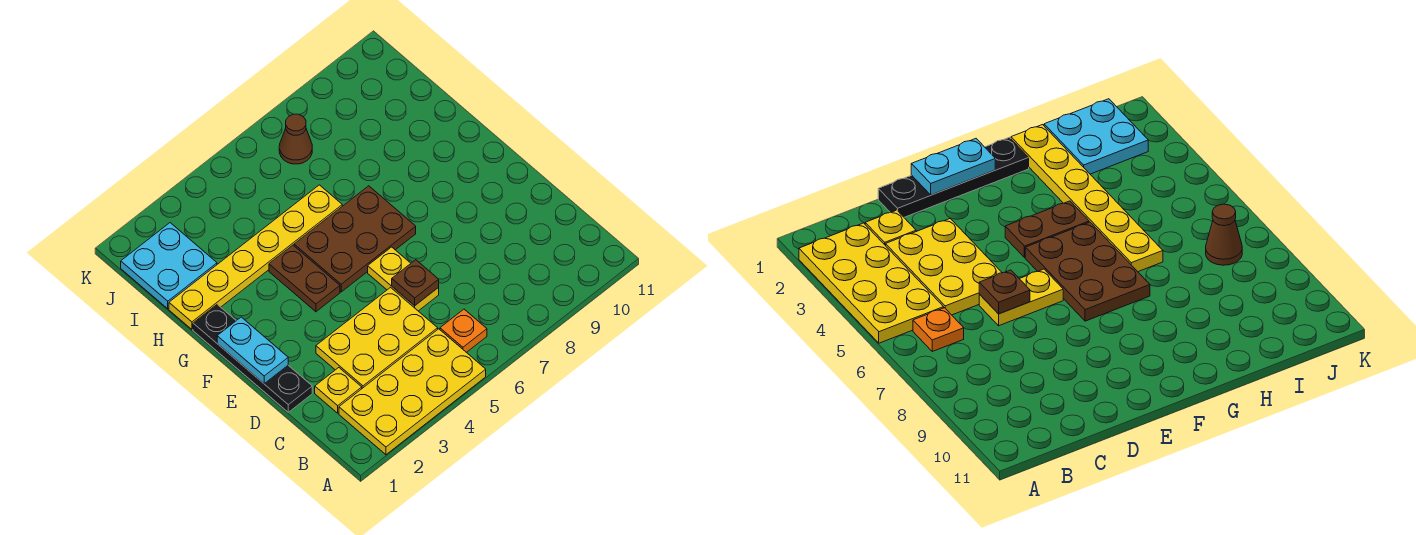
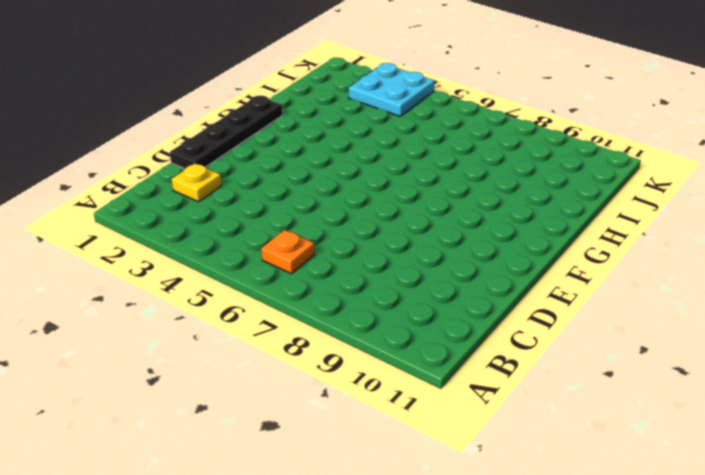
cyan plate J3:K4 level 1 -> cyan plate I1:J2 level 1
none -> yellow plate A2:B5 level 1
none -> yellow plate C3:D5 level 1
none -> yellow plate D6:E6 level 1

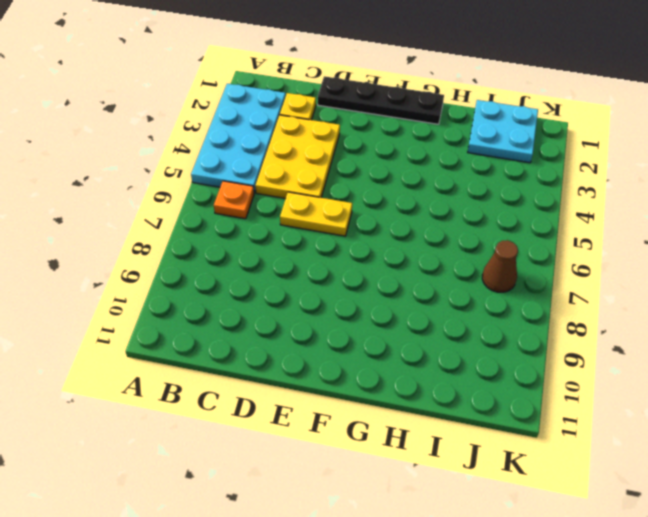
cyan plate A2:B5 level 1 -> yellow plate A2:B5 level 1
none -> brown plate F4:G4 level 1
none -> brown plate F5:G7 level 1
none -> yellow plate H1:H6 level 1

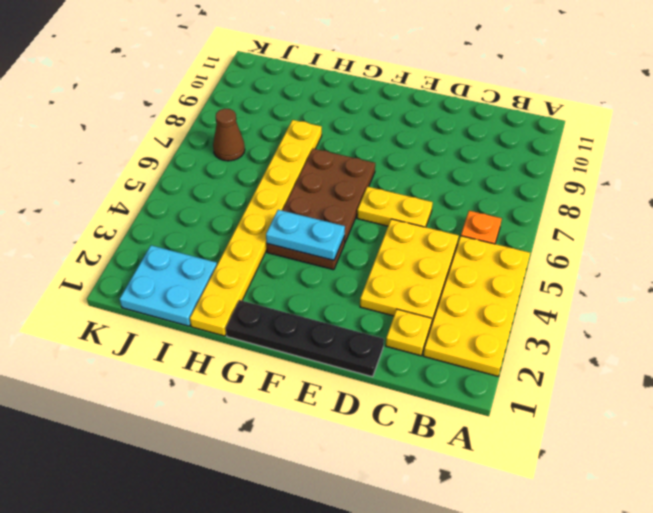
cyan plate F4:G4 level 2 -> cyan plate E1:F1 level 2
yellow plate H1:H8 level 1 -> yellow plate H1:H6 level 1
none -> brown plate D6 level 2

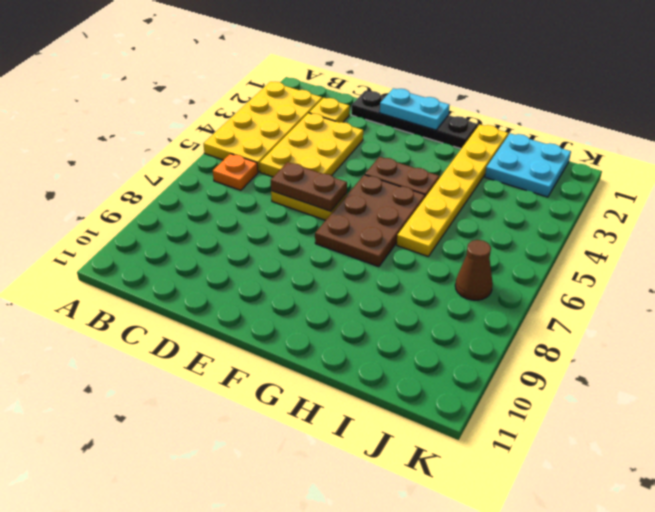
brown plate D6:E6 level 2 -> brown plate D6 level 2

